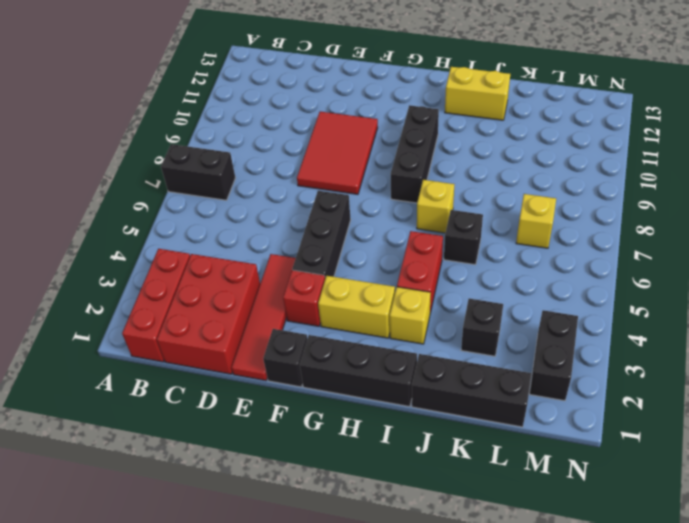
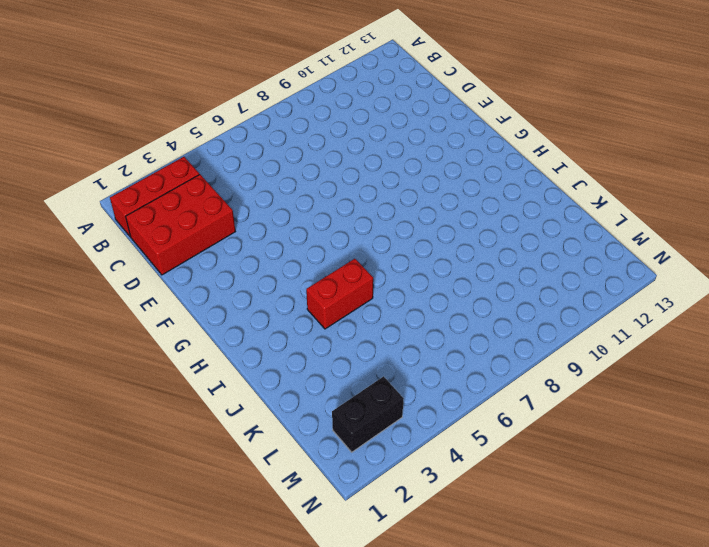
none -> black brick A7:B7 level 1
none -> red tile E1:E4 level 1
none -> red tile E8:F10 level 1

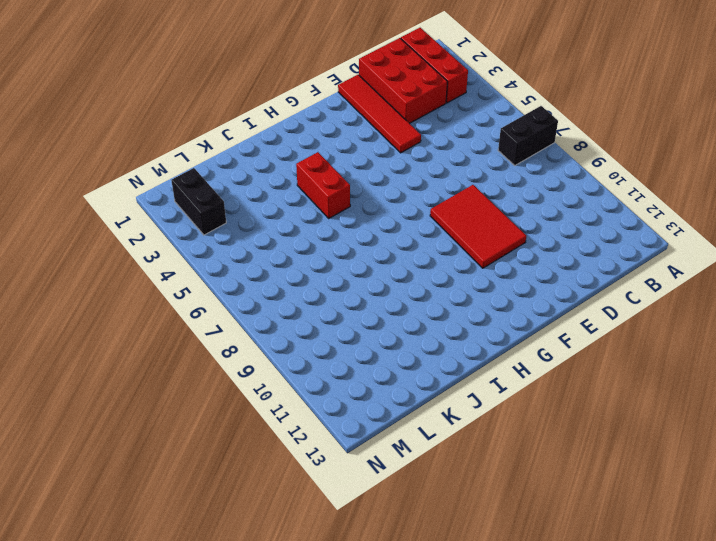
none -> black brick F1 level 1
none -> red brick F3 level 1
none -> black brick F4:F6 level 1

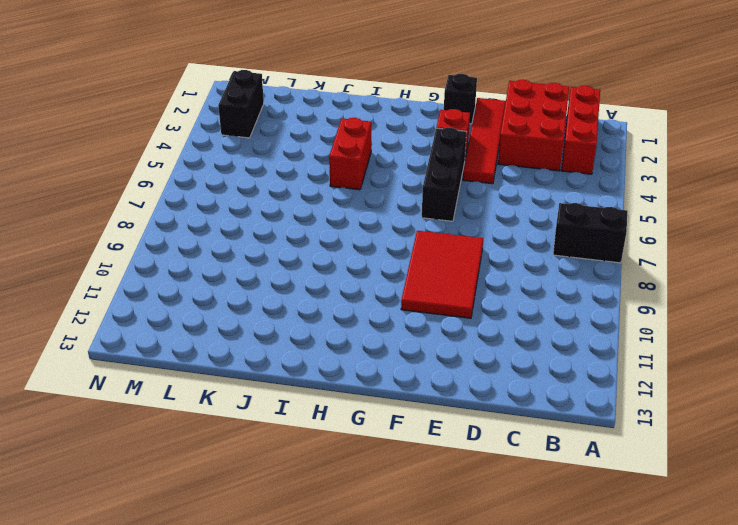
none -> black brick G1:I1 level 1
none -> yellow brick G3:H3 level 1
none -> black brick H8:H10 level 1

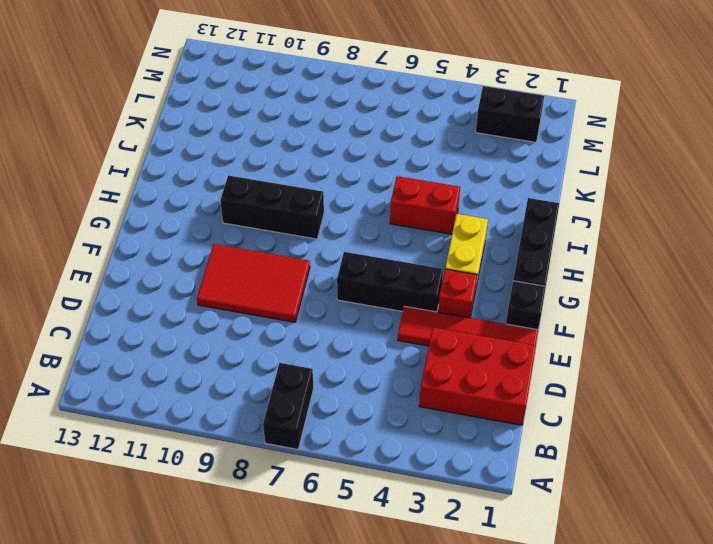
none -> red brick B1:B3 level 1
none -> yellow brick I3 level 1
none -> yellow brick I7 level 1

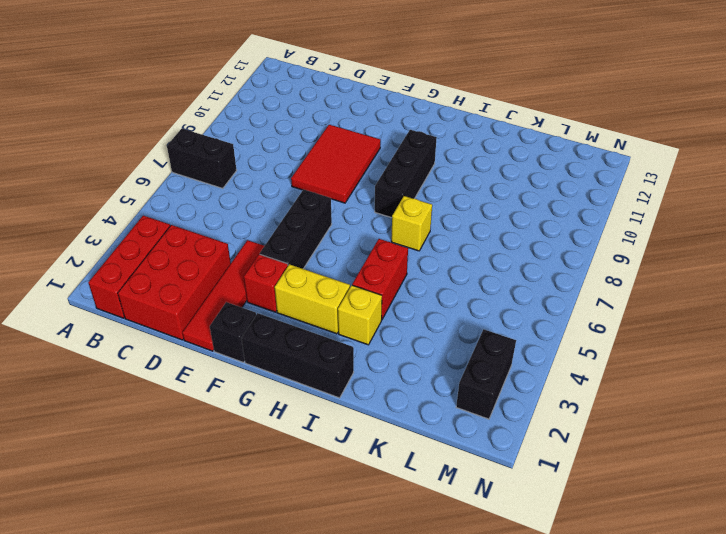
none -> yellow brick I12:J12 level 1
none -> black brick J1:L1 level 1
none -> black brick J6 level 1

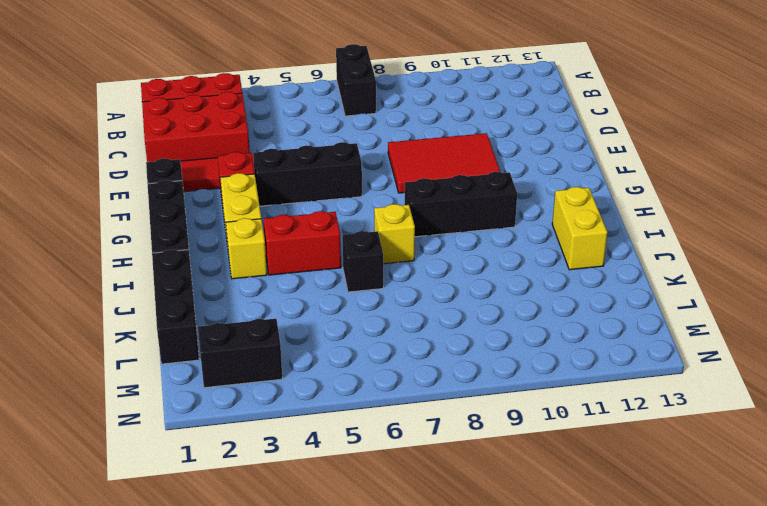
none -> black brick K3 level 1
none -> yellow brick L7 level 1

